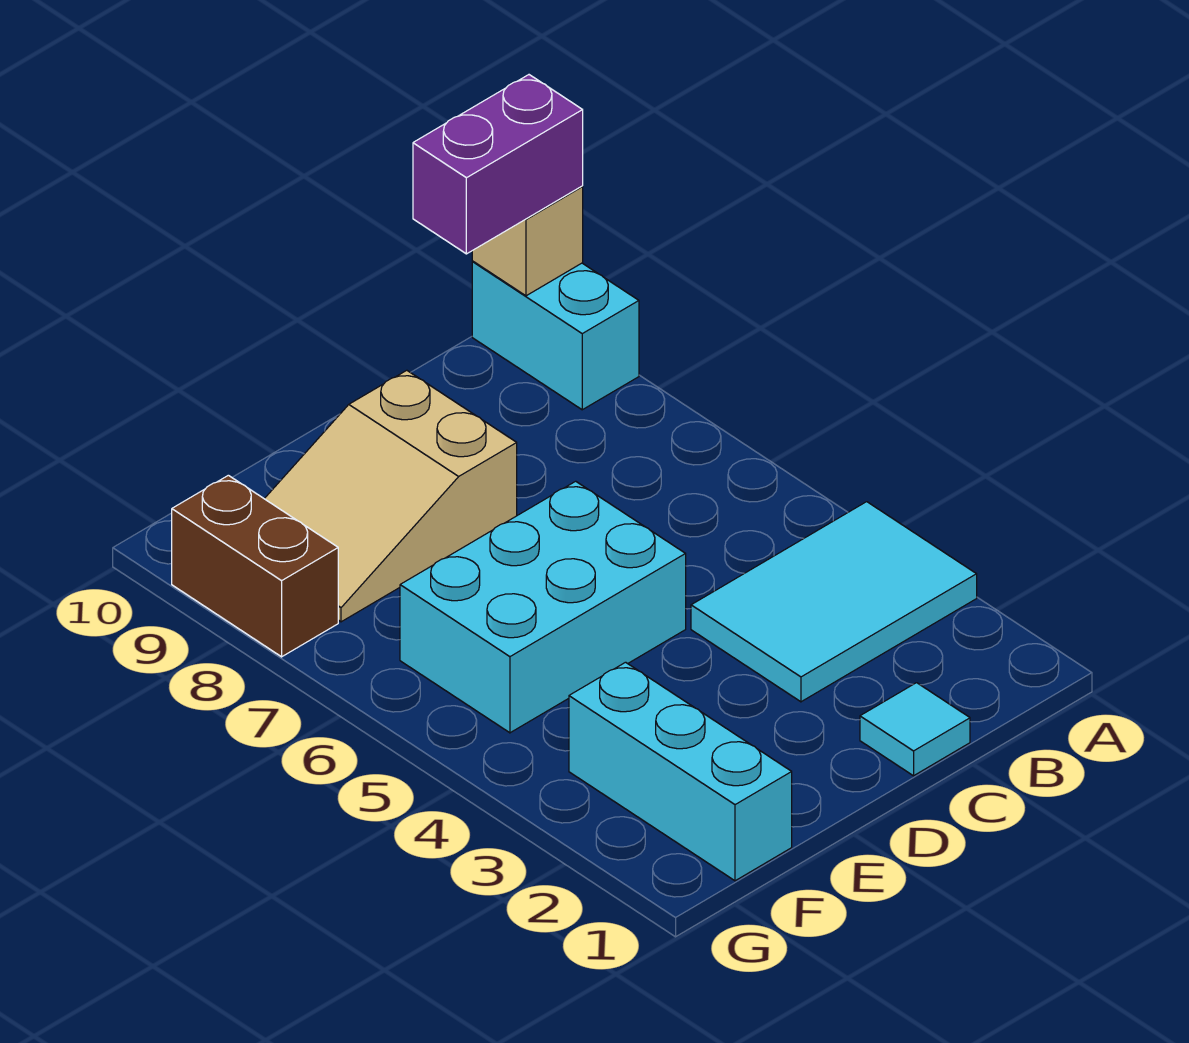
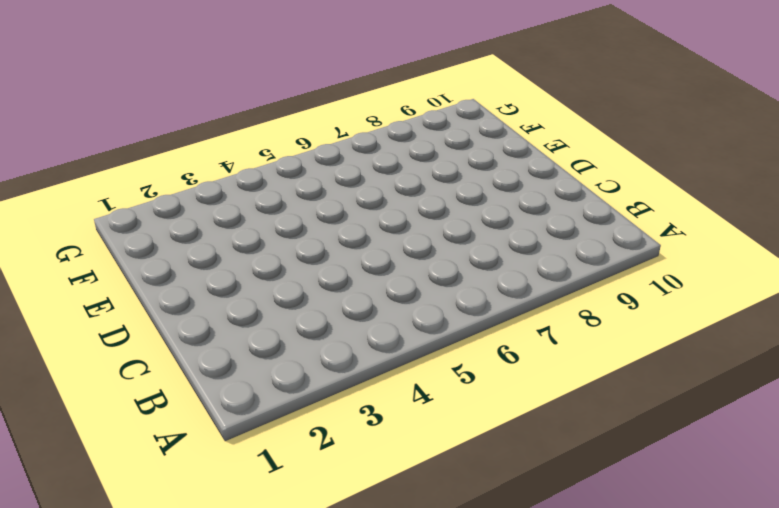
none -> cyan tile A3:C4 level 1
none -> cyan brick A9:A10 level 1

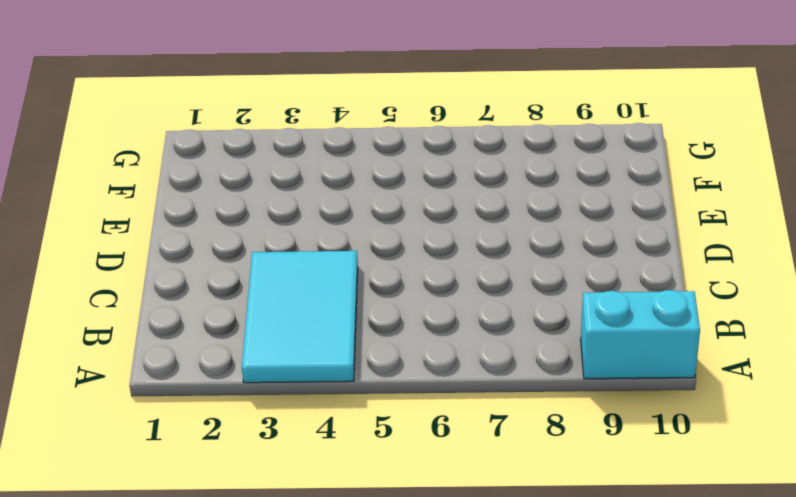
none -> cyan tile C1 level 1
none -> cyan brick D5:F6 level 1

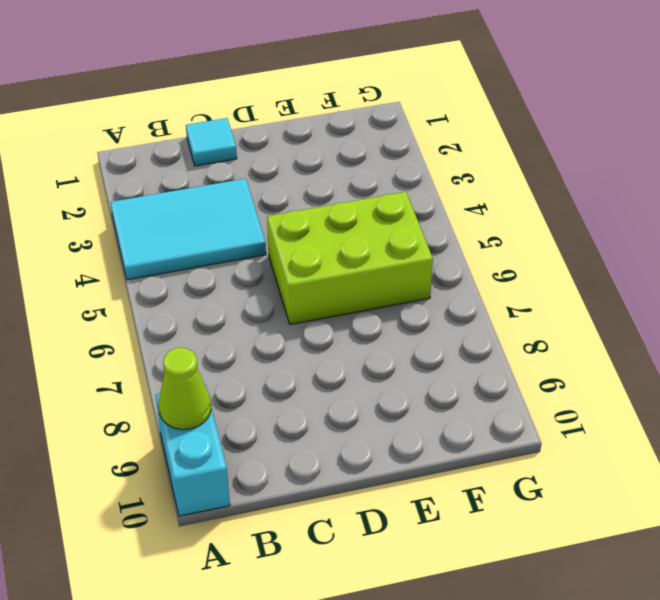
lime cone A9 level 2 -> none
lime brick D5:F6 level 1 -> cyan brick D5:F6 level 1
none -> tan slope D8:F9 level 1 top D
none -> cyan brick F1:F3 level 1

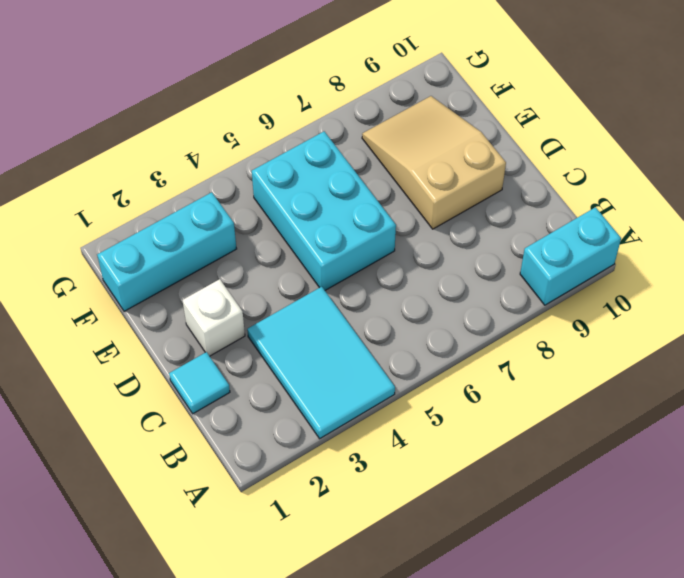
white brick D2 level 1 -> none
none -> brown brick G8:G9 level 1
none -> tan brick A10 level 2

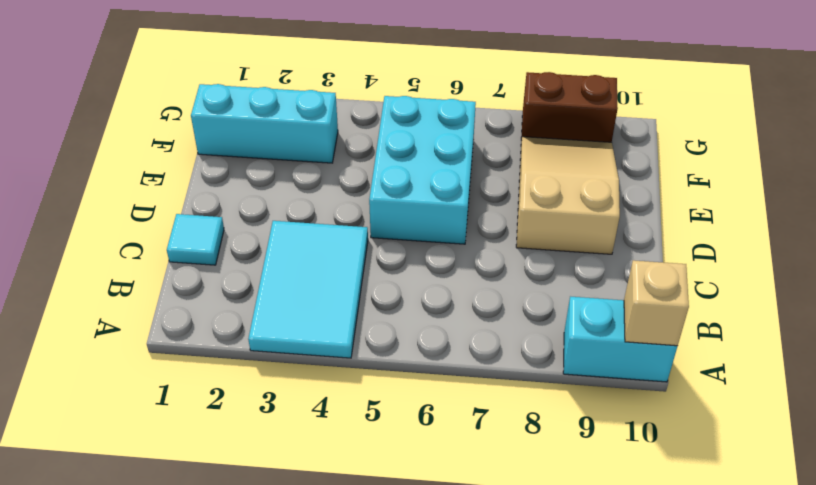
none -> purple brick A10:B10 level 3

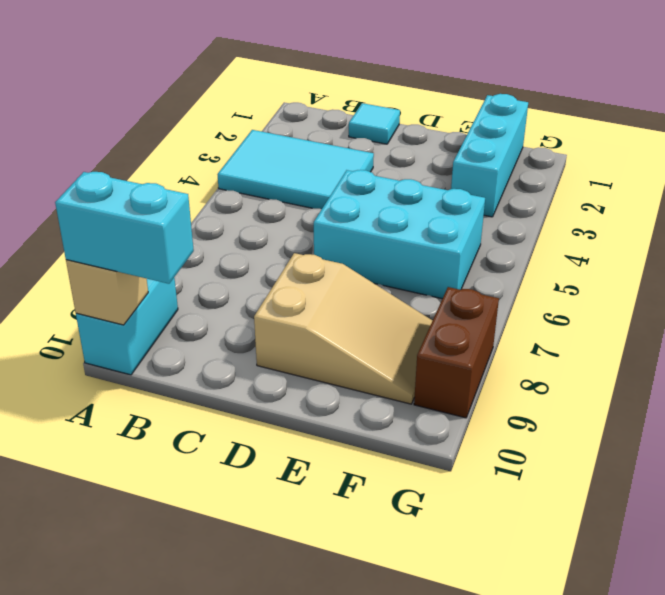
cyan brick A10:B10 level 3 -> purple brick A10:B10 level 3

